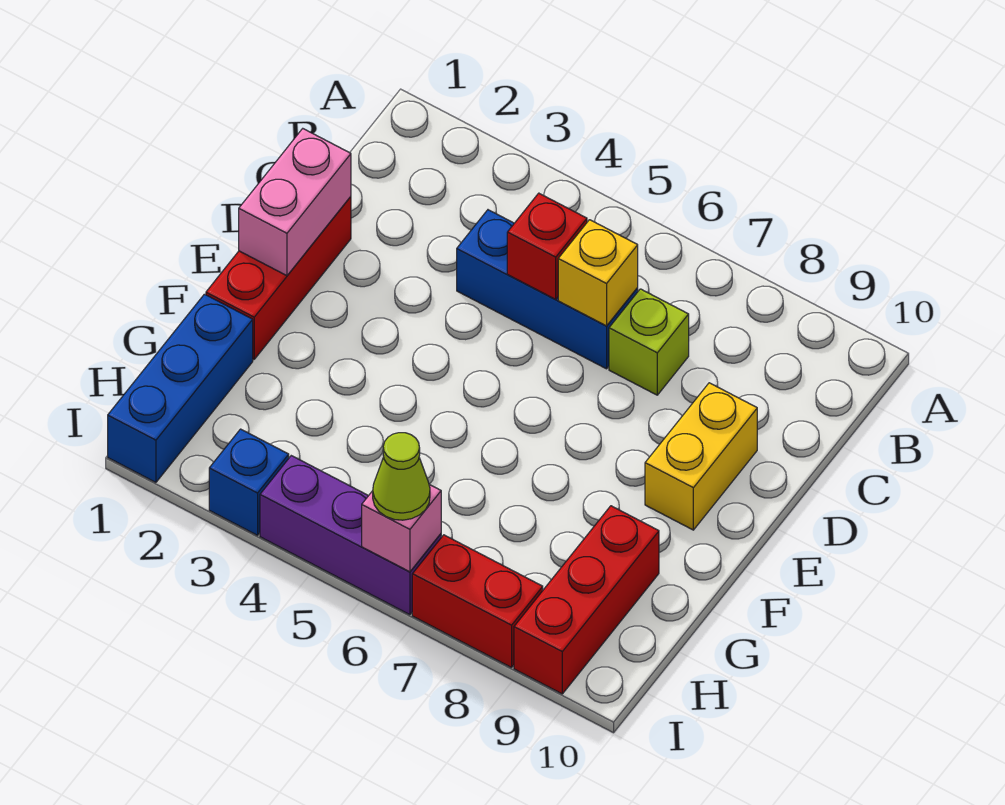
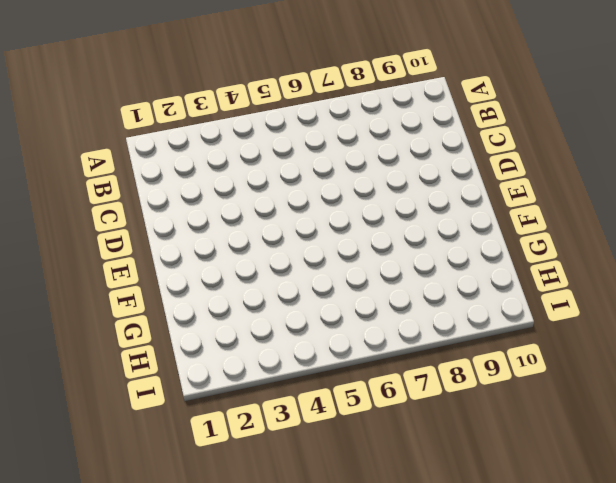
none -> blue brick C4:C6 level 1
none -> lime brick C7 level 1
none -> red brick D1:F1 level 1

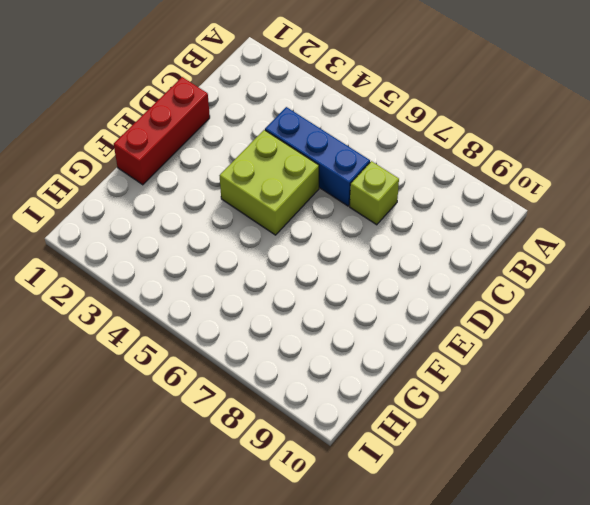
lime brick D4:E5 level 1 -> none
none -> yellow brick D9:E9 level 1
none -> blue brick G1:I1 level 1
none -> red brick G9:I9 level 1

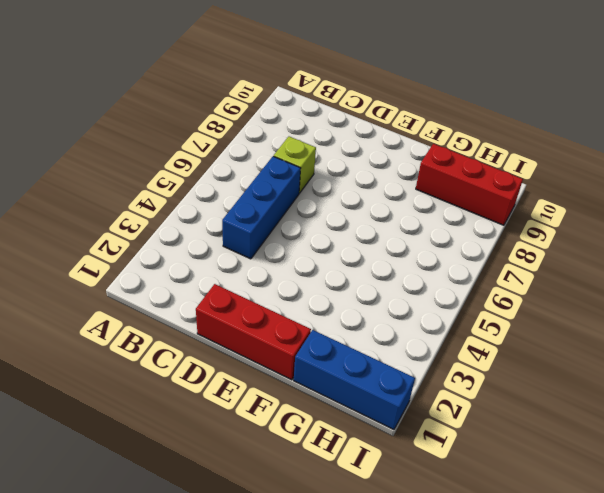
none -> yellow brick D9:E9 level 1
none -> blue brick I3 level 1
none -> purple brick I4:I6 level 1

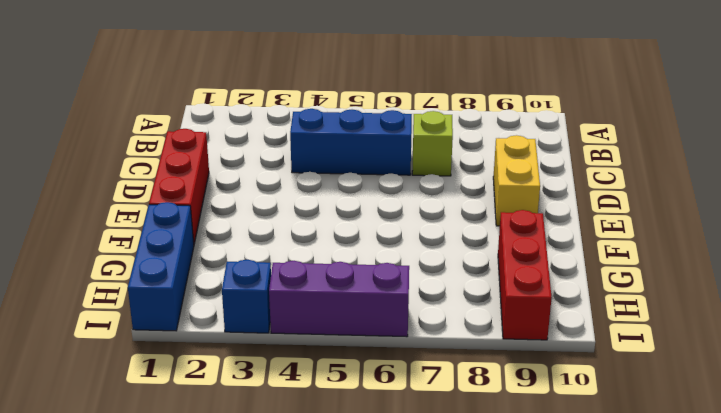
none -> red brick I7:I8 level 1
none -> red brick C5 level 2
none -> yellow brick C6 level 2

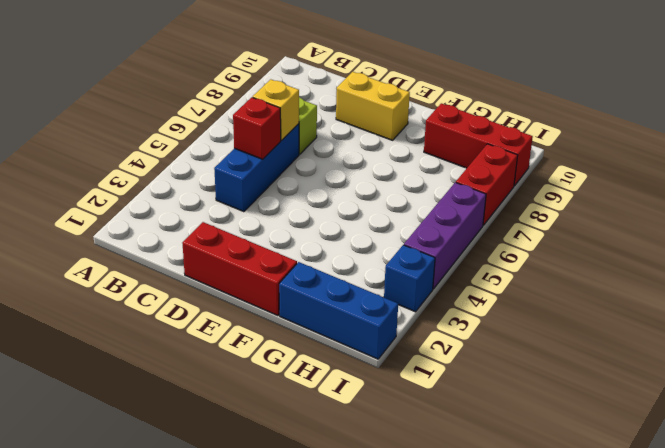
none -> pink brick D1:E1 level 2
none -> pink brick I6 level 2
none -> lime cone I6 level 3

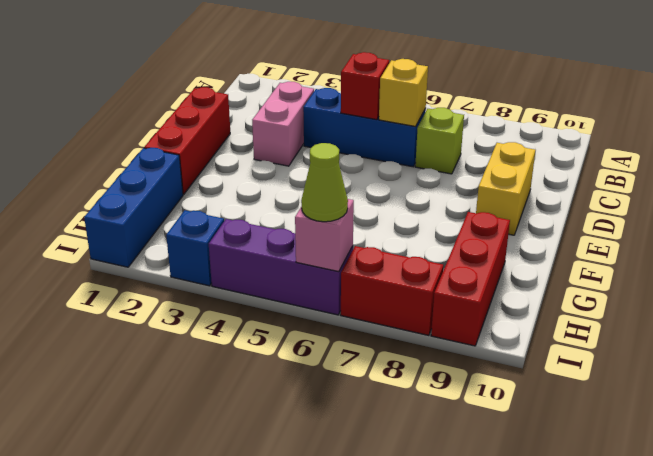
pink brick C3:D3 level 1 -> pink brick D1:E1 level 2

